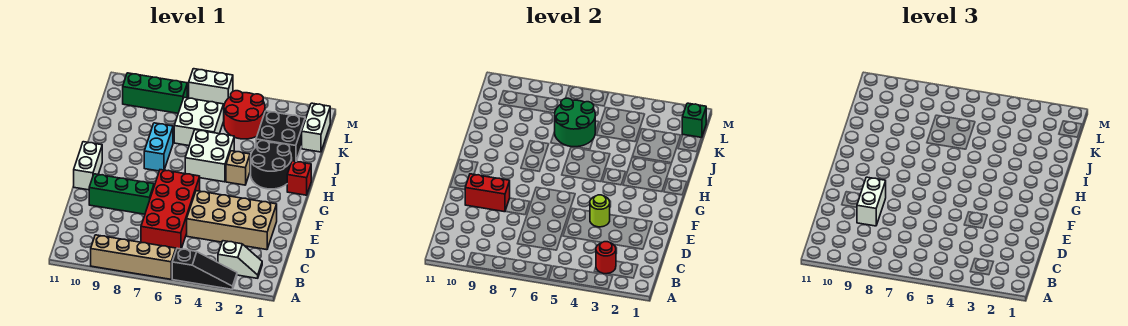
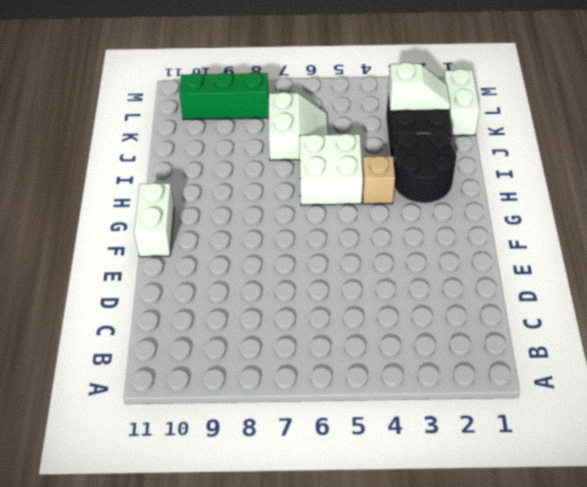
white slope J6:K7 level 1 top 7 -> white brick J6:K7 level 1
white slope K2:K3 level 2 top 3 -> white slope B2:B3 level 1 top 3
none -> black slope A3:A5 level 1 top 5
none -> tan brick A6:A9 level 1
none -> red brick C6:F7 level 1

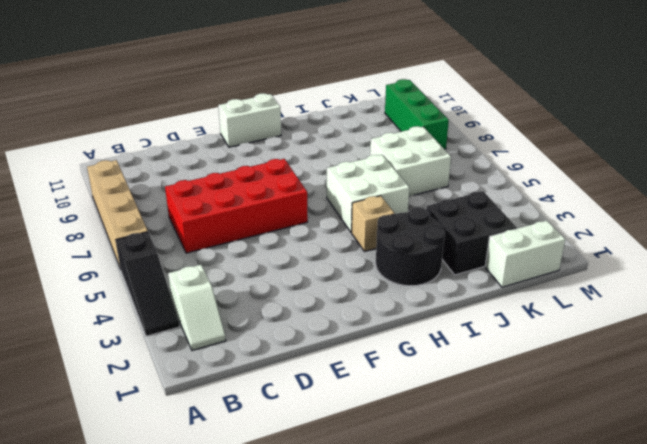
none -> tan brick D2:E5 level 1
none -> green brick E8:E10 level 1
none -> red brick H1 level 1

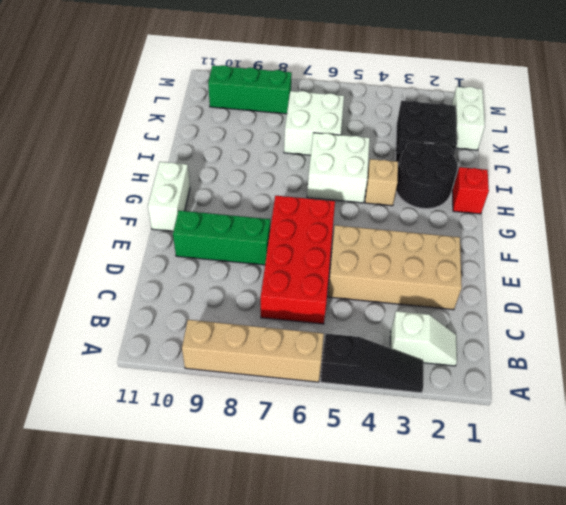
none -> cyan brick H8:I8 level 1
none -> red round brick K4:L5 level 1
none -> white brick M6:M7 level 1

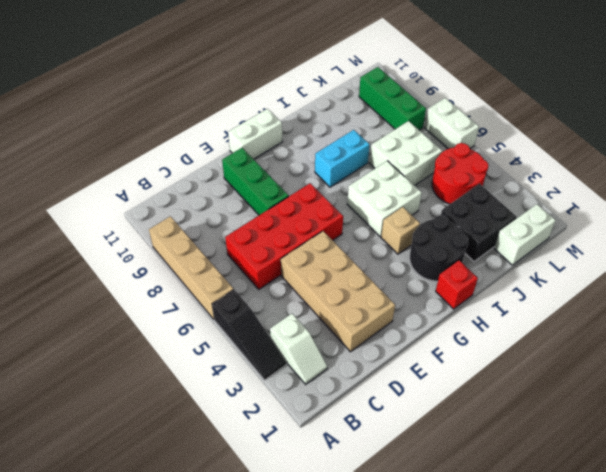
none -> red round brick B3 level 2
none -> lime round brick E4 level 2
none -> red brick E9:E10 level 2

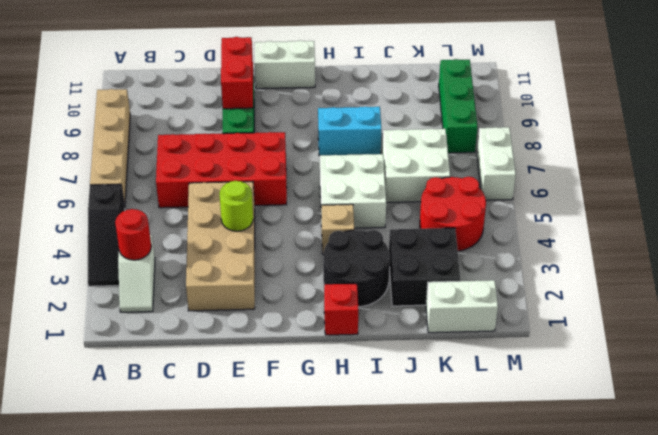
none -> green round brick J6:K7 level 2
none -> green brick L1 level 2
none -> white brick D9:E9 level 3

